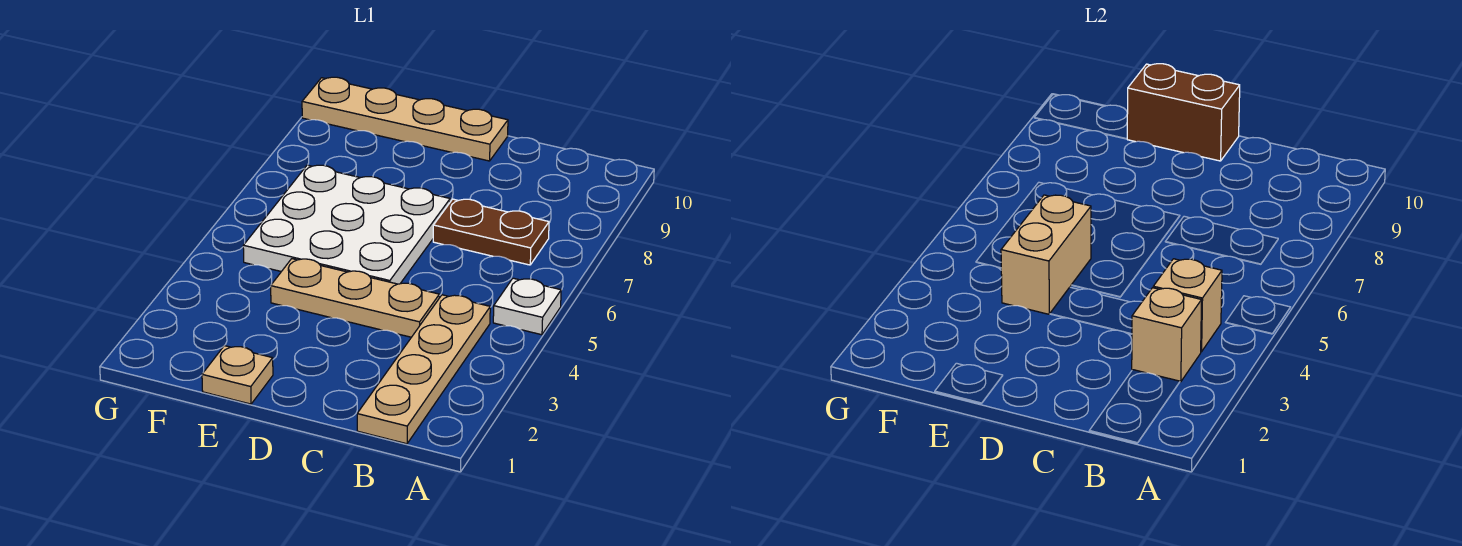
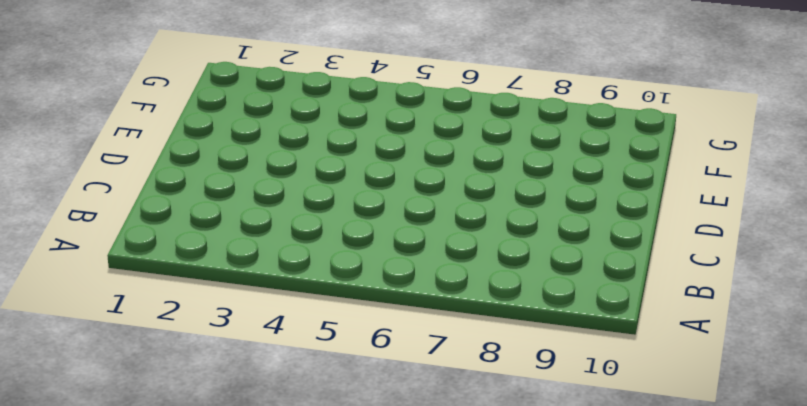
none -> white plate A5 level 1
none -> tan plate B1:B4 level 1

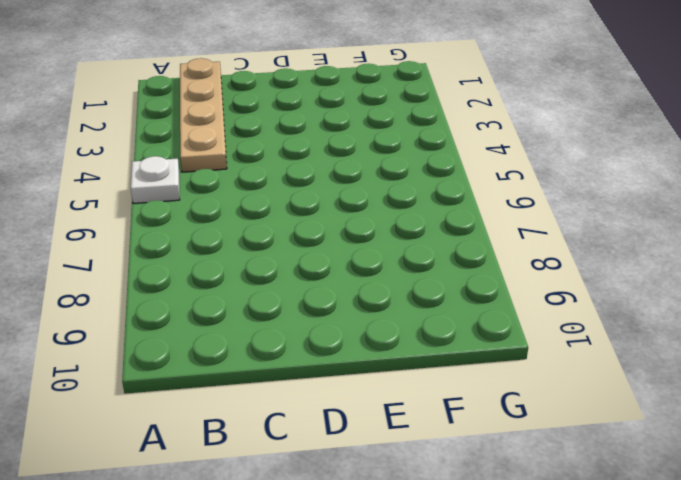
none -> brown plate B7:C7 level 1
none -> tan plate C4:E4 level 1

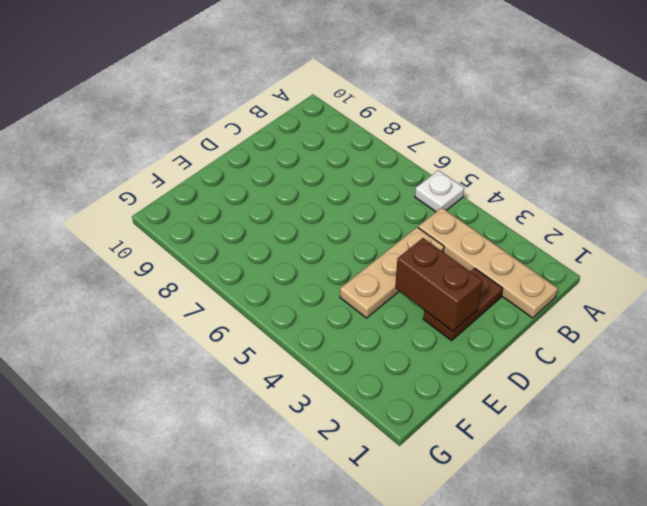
brown plate C2:D2 level 1 -> brown plate B7:C7 level 1
brown brick D2:D3 level 2 -> brown brick D10:E10 level 2
none -> white plate D5:F7 level 1
none -> tan plate D10:G10 level 1

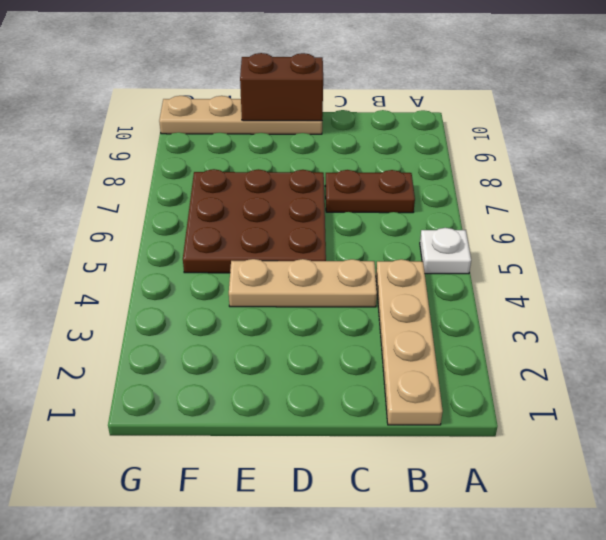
brown plate D5:F7 level 1 -> white plate D5:F7 level 1
none -> tan plate E1 level 1
none -> tan brick B3 level 2

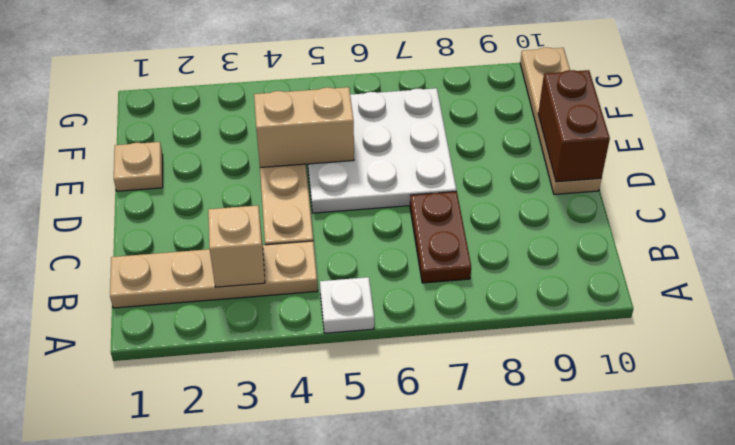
none -> tan brick B4 level 2

